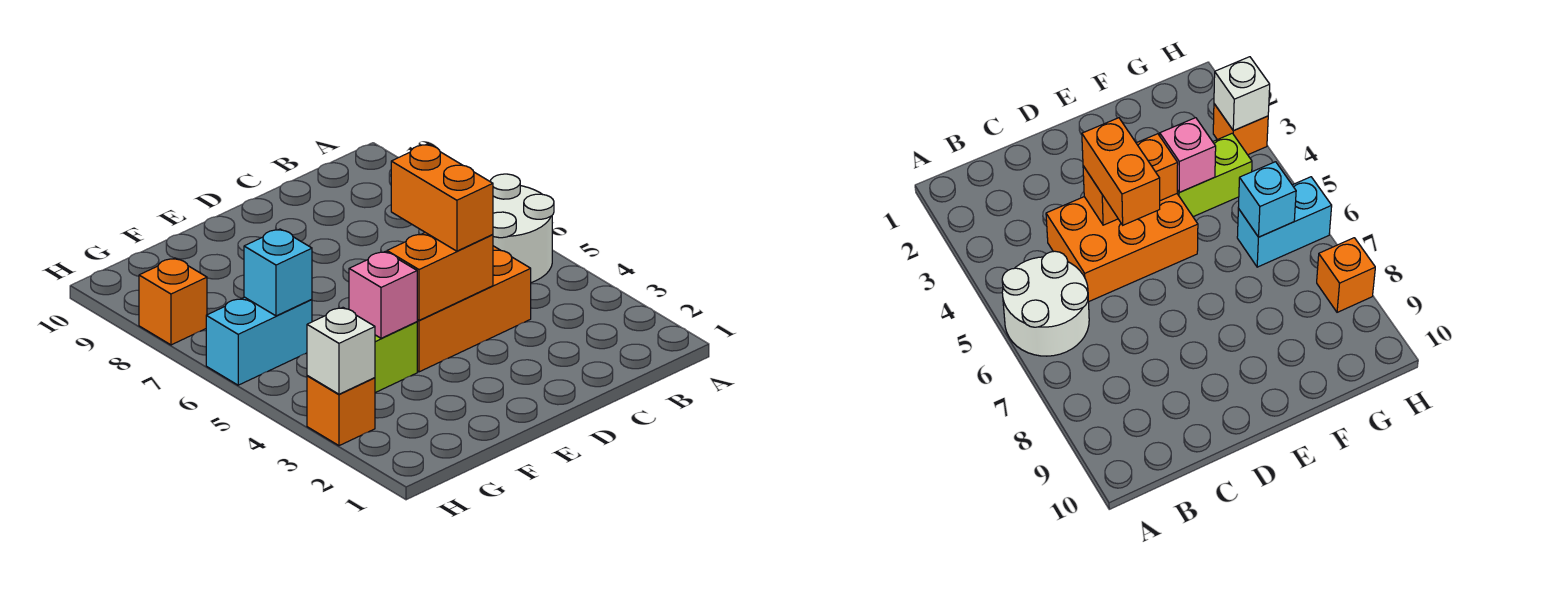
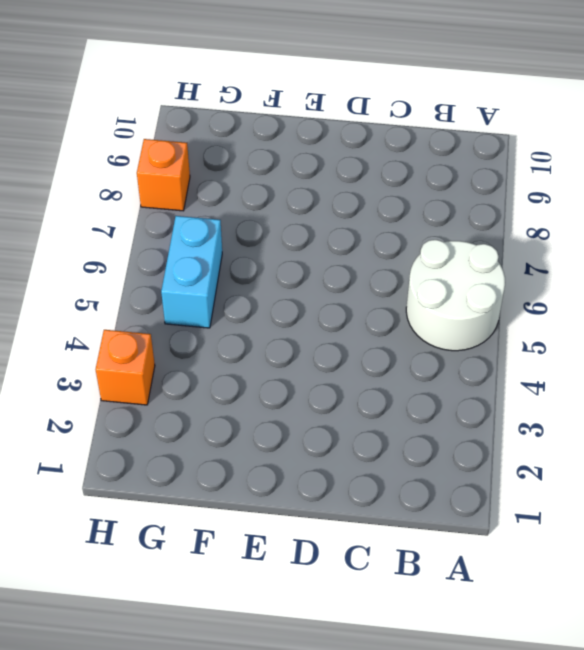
cyan brick G5:G6 level 1 -> cyan brick G6:H6 level 1
none -> orange brick C4:E5 level 1
none -> lime brick F4:G4 level 1

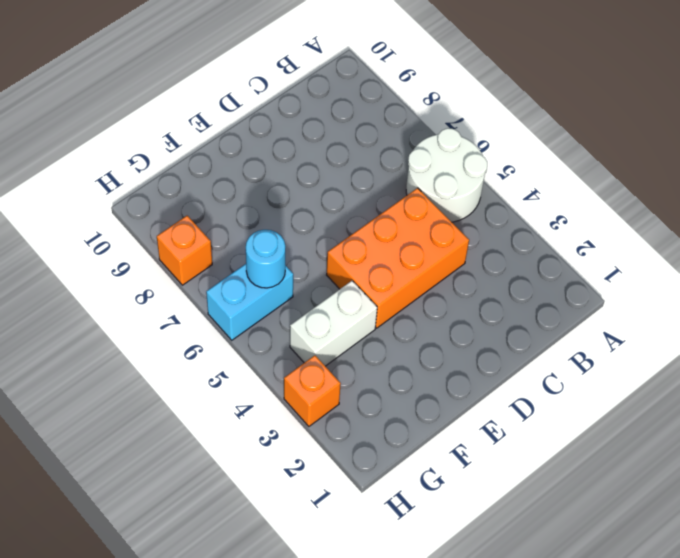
white brick F4:G4 level 1 -> lime brick F4:G4 level 1
cyan round brick G6 level 2 -> cyan brick G6 level 2
none -> orange brick D4:E4 level 2
none -> pink brick F4 level 2

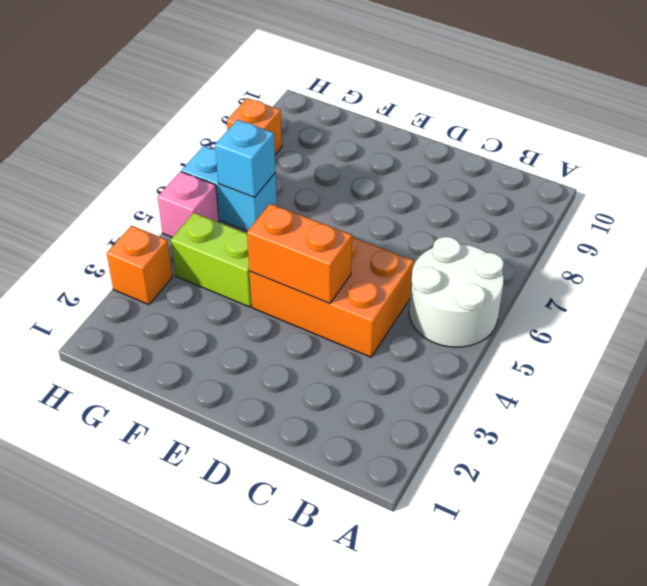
pink brick H5 level 1 -> pink brick F4 level 2
none -> white brick H3 level 2
none -> orange brick D4:D5 level 3

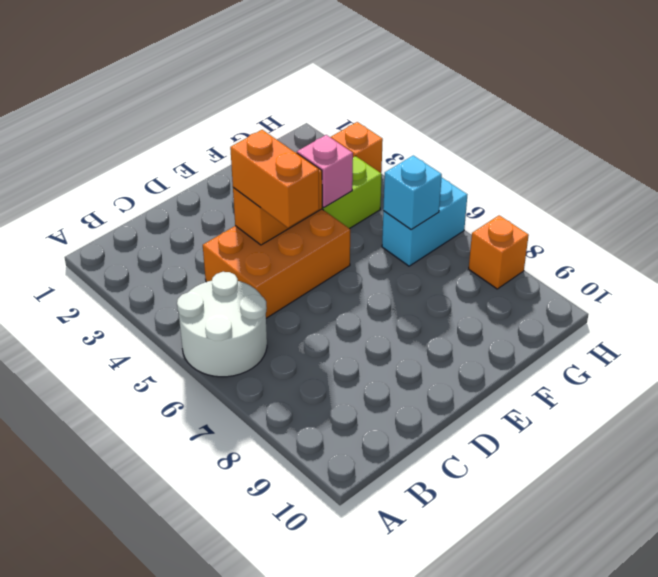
none -> white brick H3 level 2

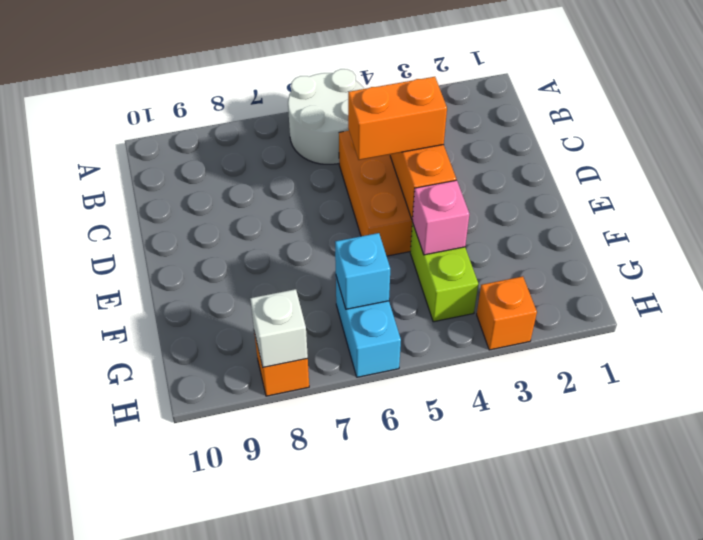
white brick H8 level 2 -> white brick H3 level 2

